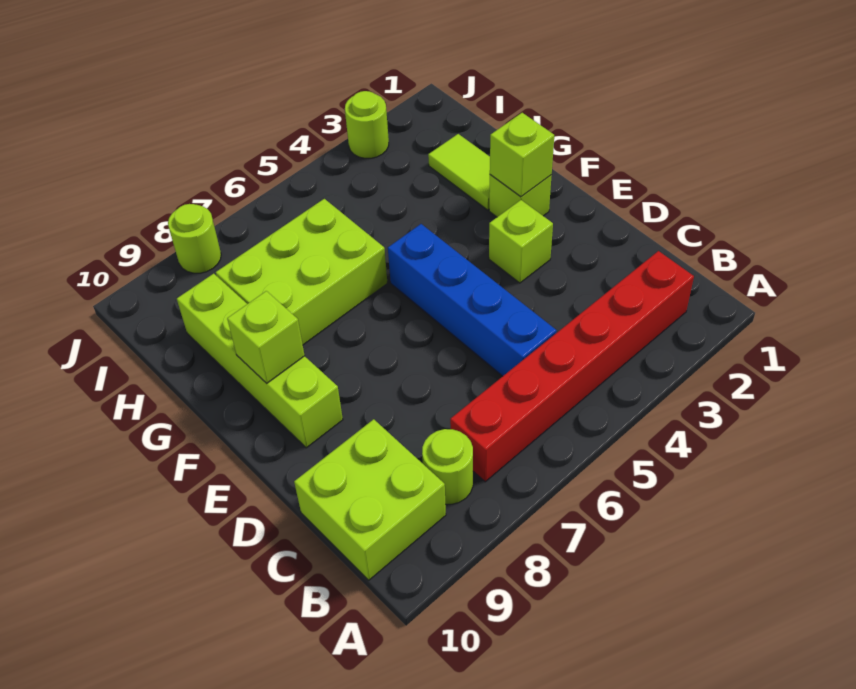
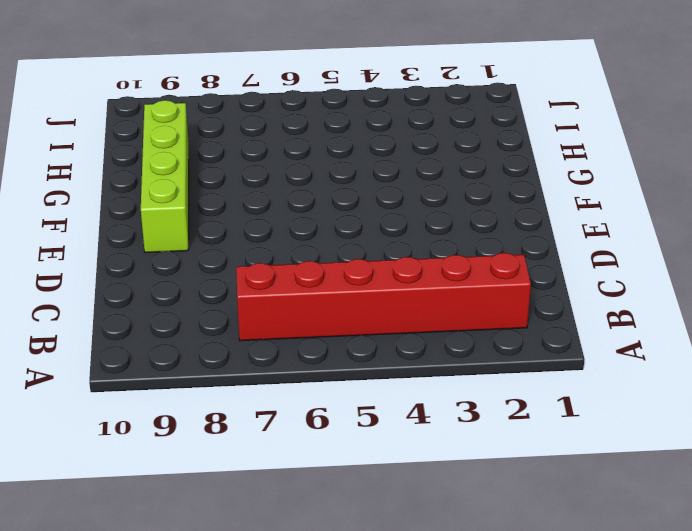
none -> lime round brick B8 level 1
none -> lime brick B9:C10 level 1
none -> blue brick C5:F5 level 1

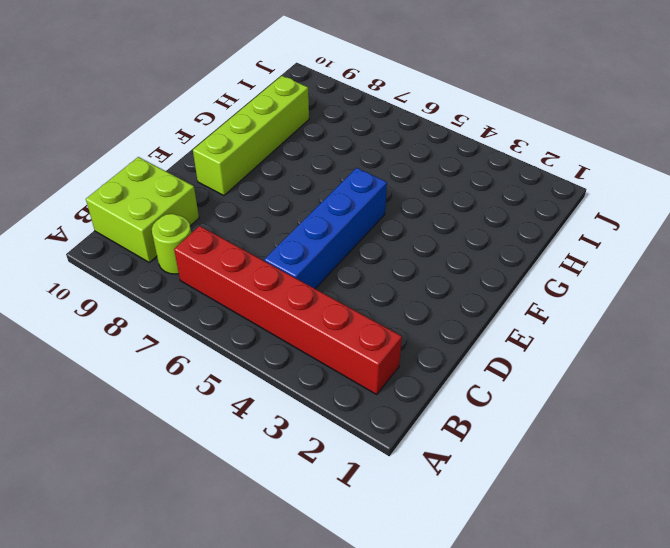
none -> lime brick E3 level 1
none -> lime brick F2 level 1
none -> lime tile G2:H2 level 1

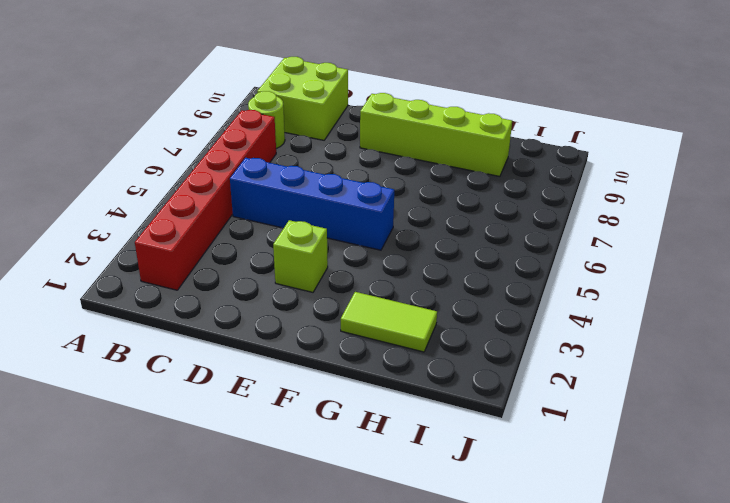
none -> lime brick F2 level 1
none -> lime brick G6:H8 level 1
none -> lime round brick J3 level 1

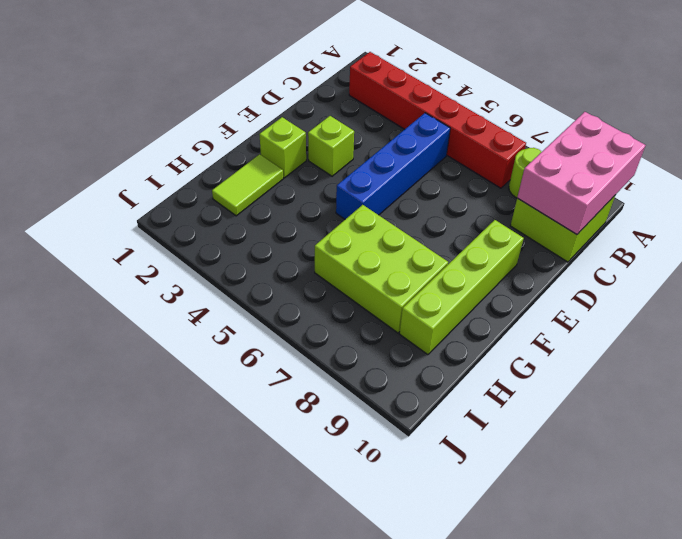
pink brick A9:C10 level 2 -> none
none -> lime round brick J3 level 1
none -> lime round brick J8 level 1
none -> lime brick F2 level 2

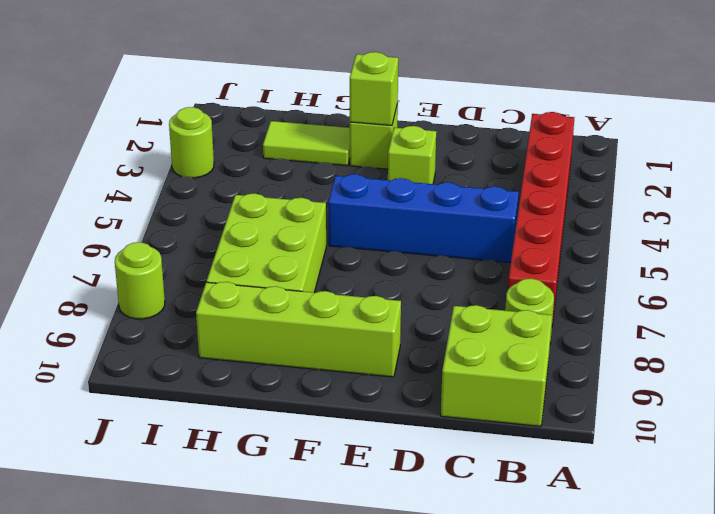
none -> lime brick F9 level 2

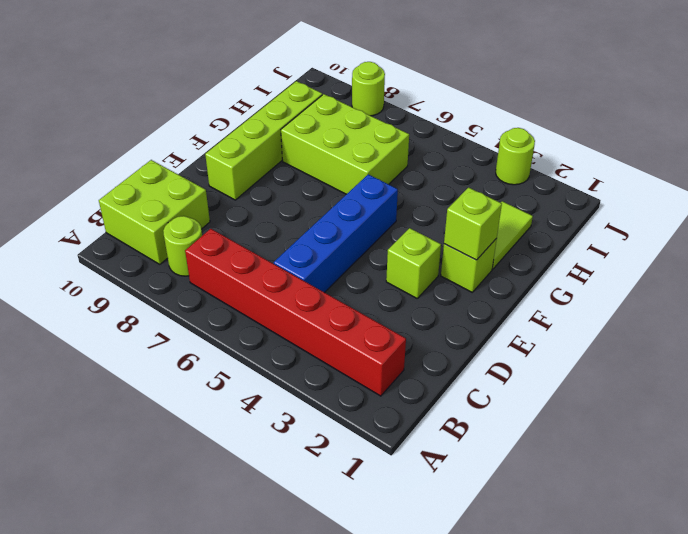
none -> lime brick F9 level 2

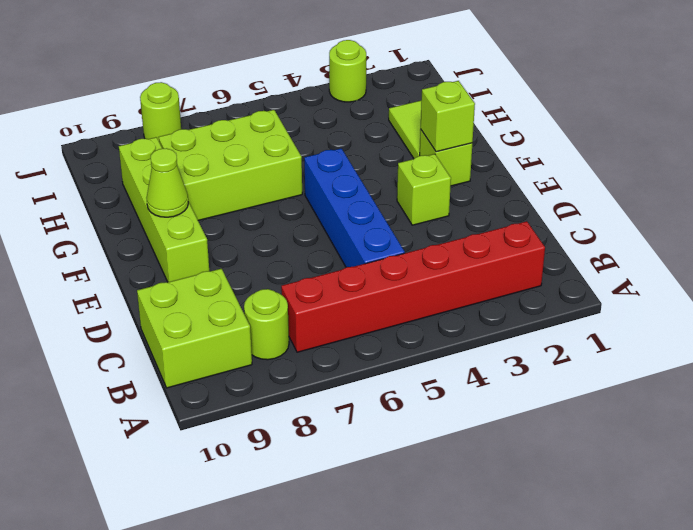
lime cone F9 level 2 -> lime brick F9 level 2

